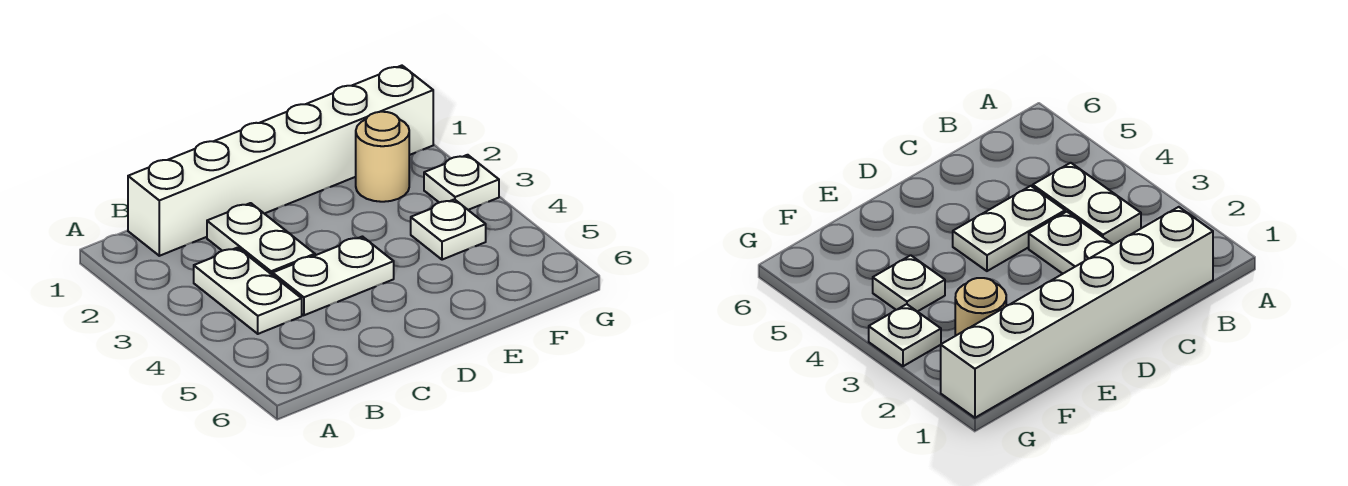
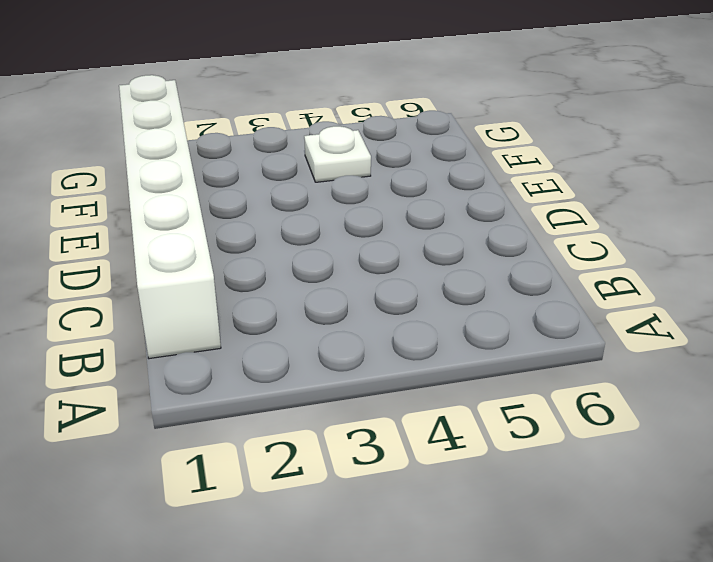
none -> white plate B3:B4 level 1
none -> white plate C2:C3 level 1

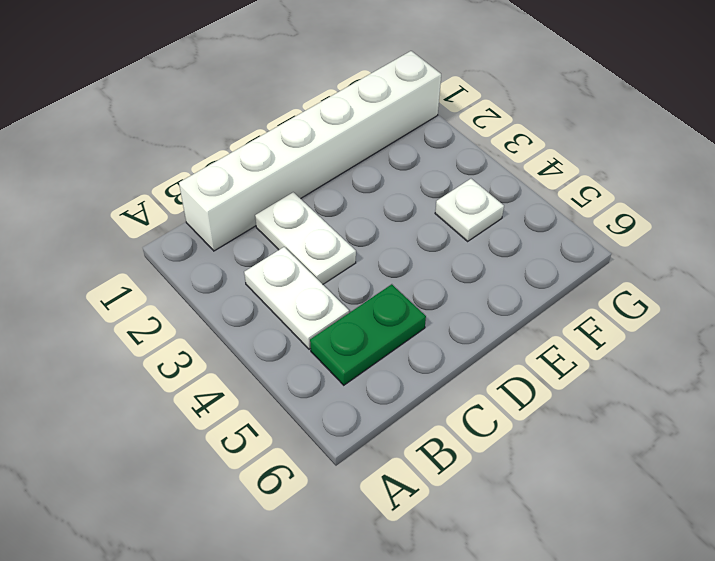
green plate B5:C5 level 1 -> none
none -> white plate C4:D4 level 1
none -> tan round brick F2 level 1

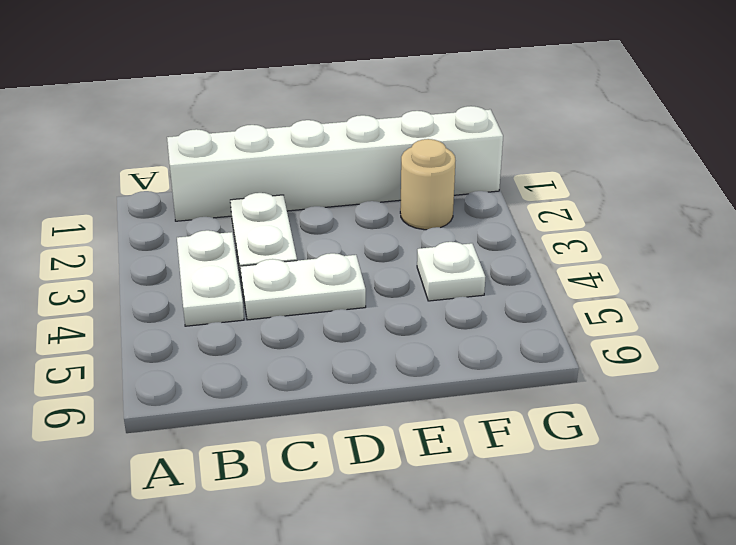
none -> white plate G3 level 1

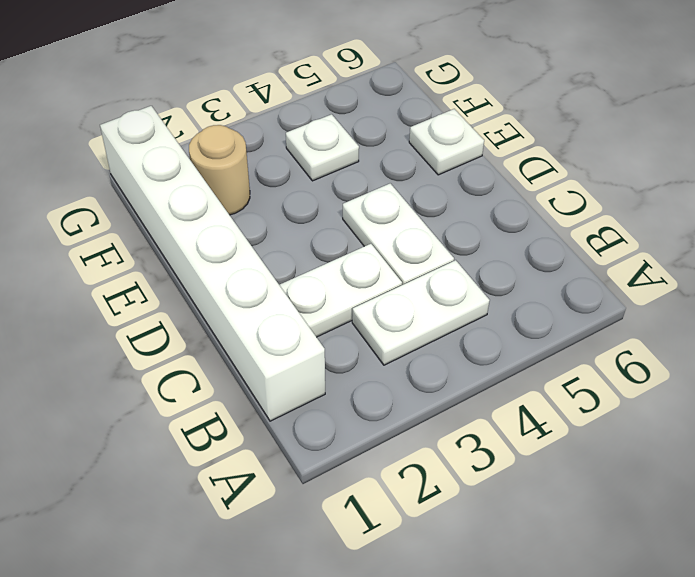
white plate E6 level 1 -> white plate G3 level 1

